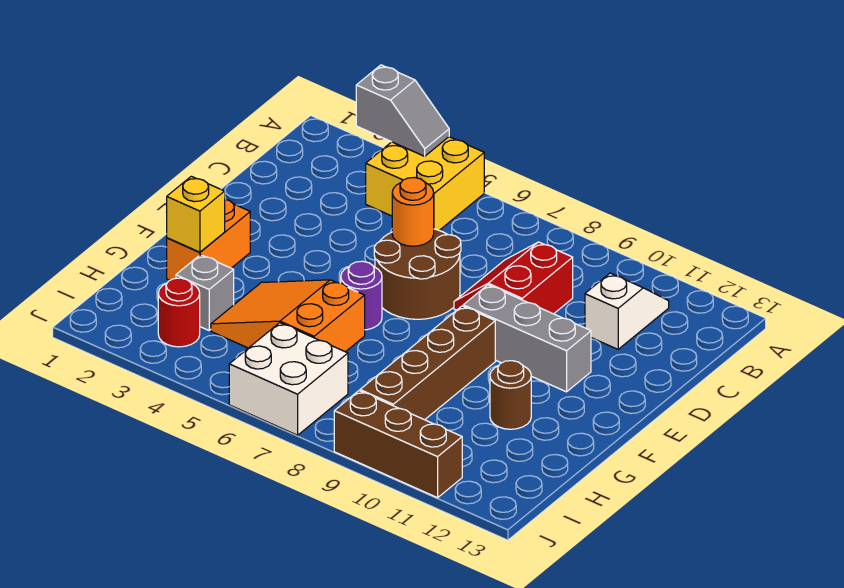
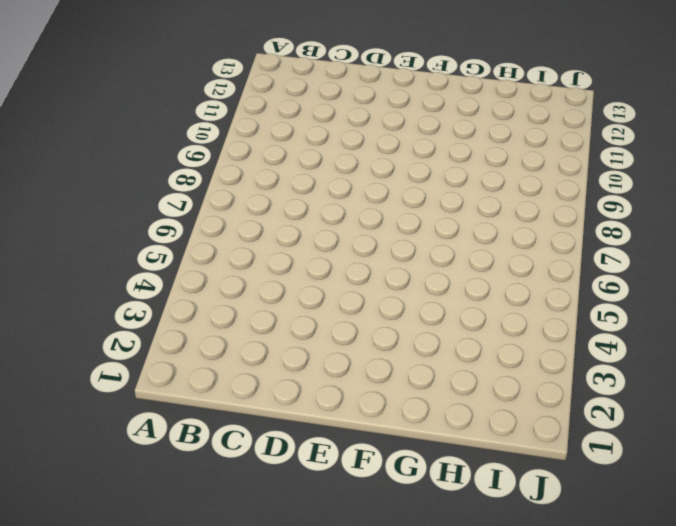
none -> yellow brick A4:B5 level 1
none -> white slope B11:C11 level 1 top C
none -> red slope C8:D9 level 1 top 9

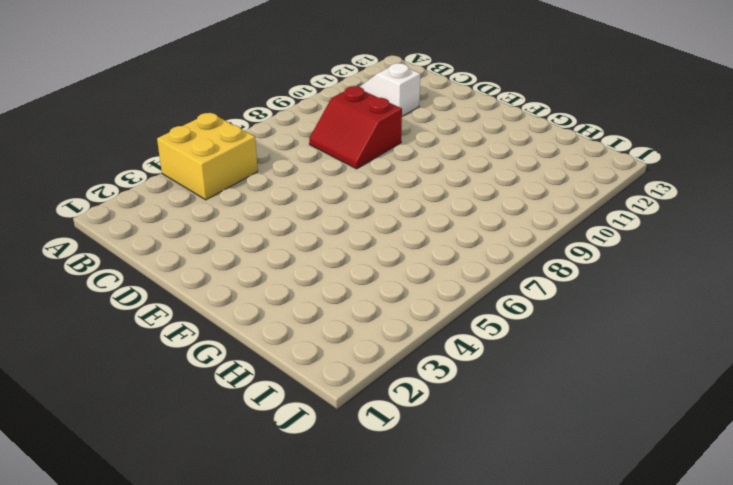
none -> brown round brick D6:E7 level 1
none -> grey brick E9:E11 level 1
none -> orange brick F2:G2 level 1

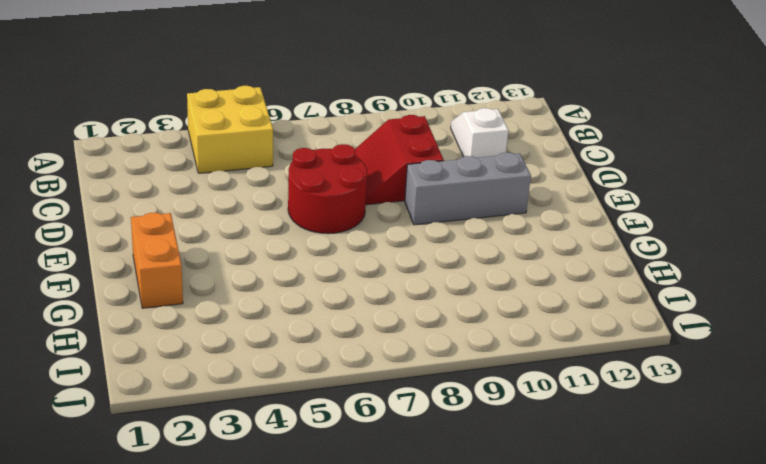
red round brick D6:E7 level 1 -> brown round brick D6:E7 level 1
none -> purple round brick F6 level 1
none -> brown brick F9:I9 level 1
none -> orange slope G4:H6 level 1 top 6

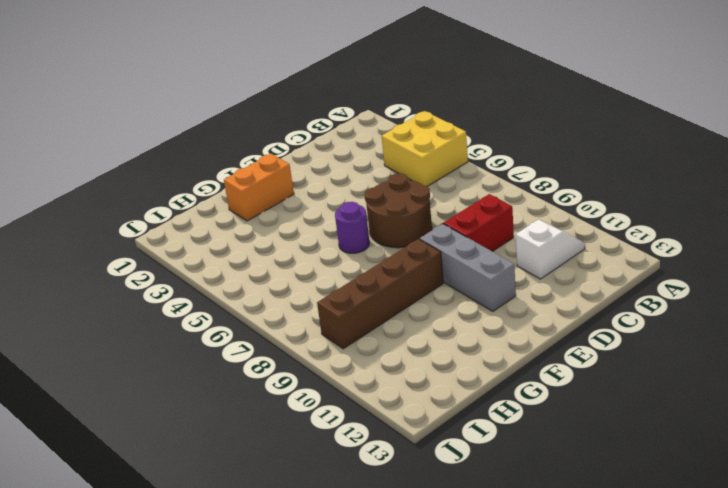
none -> orange slope G4:H6 level 1 top 6
none -> brown round brick G11 level 1
none -> grey brick H3 level 1

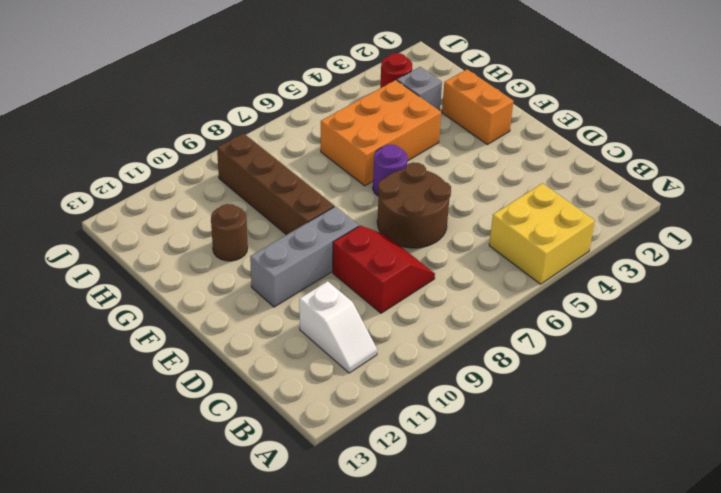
orange brick G4:H6 level 1 -> orange slope G4:H6 level 1 top 6
none -> white brick I6:J7 level 1
none -> brown brick J9:J11 level 1
none -> grey slope A3:A4 level 2 top 3

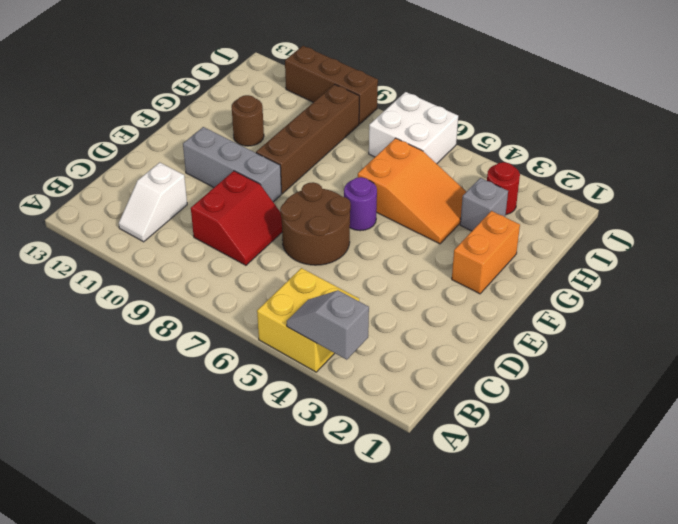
none -> orange round brick D6 level 2
none -> yellow brick G2 level 2

